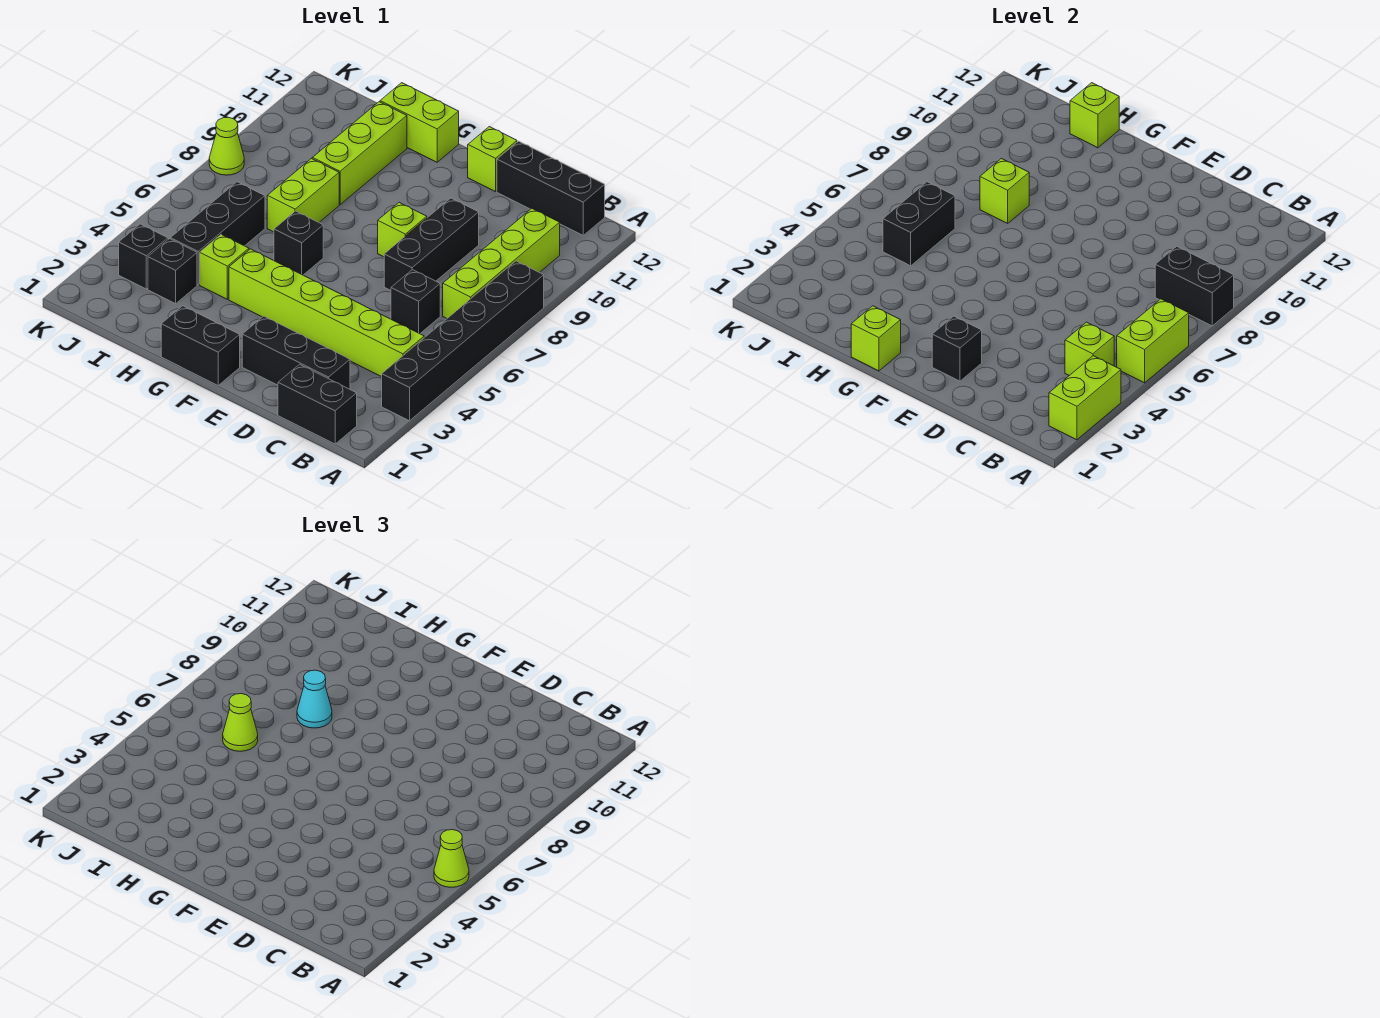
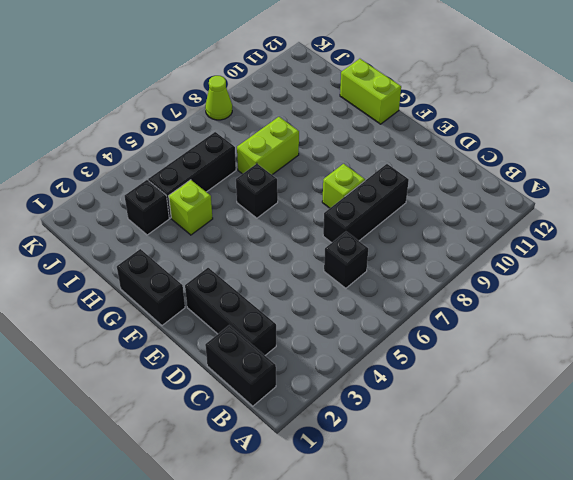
none -> black brick A3:A8 level 1
none -> lime brick B4:G4 level 1
none -> lime brick B7:B10 level 1
none -> black brick B12:D12 level 1

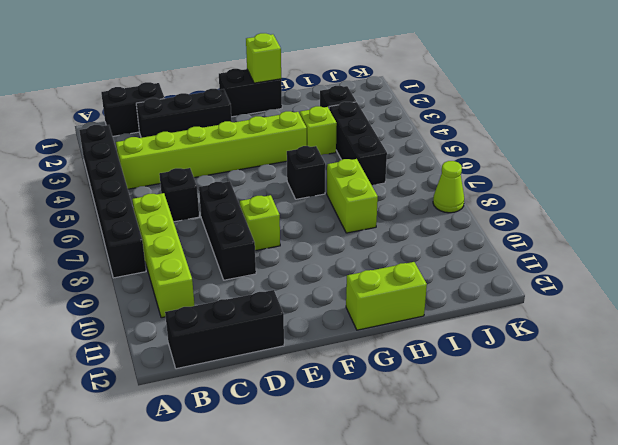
none -> lime brick E12 level 1
none -> lime brick H9:H11 level 1
none -> black brick J3 level 1
none -> lime brick A2:A3 level 2

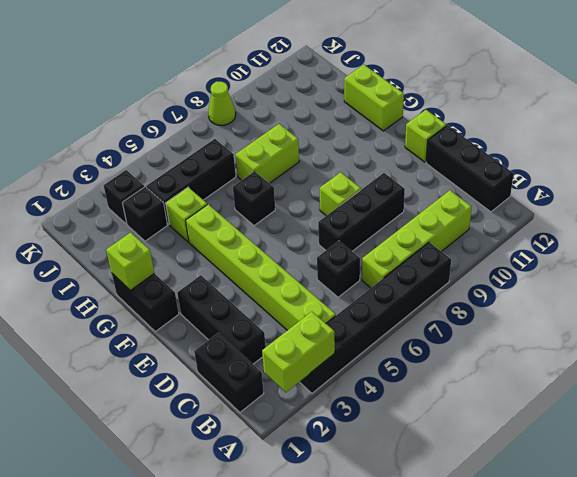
none -> lime brick H9:H11 level 1
none -> lime brick A5:A6 level 2
none -> black brick A8:B8 level 2
none -> lime brick B4 level 2

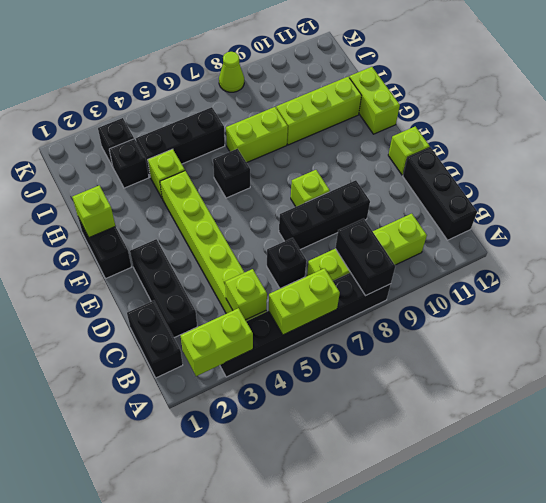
none -> black brick E2 level 2
none -> lime brick H8 level 2
none -> lime brick H12 level 2
none -> black brick I5:I6 level 2

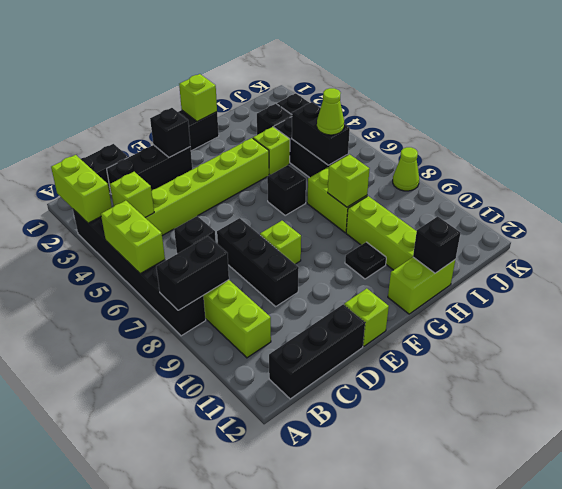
black plate G10 level 1 -> none
black brick H12 level 2 -> lime brick H12 level 2
none -> lime cone A5 level 3
none -> cyan cone H8 level 3

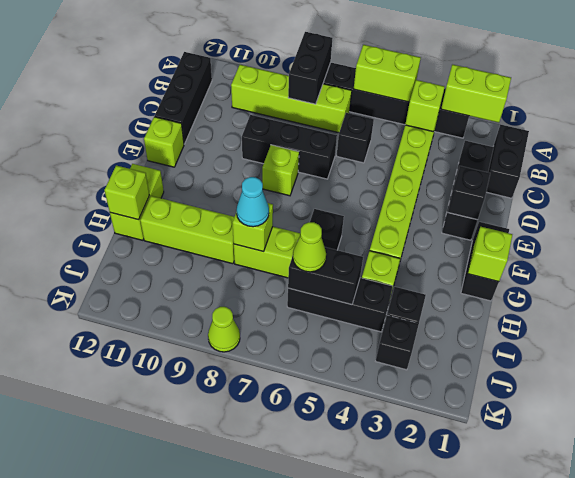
none -> lime cone A5 level 3

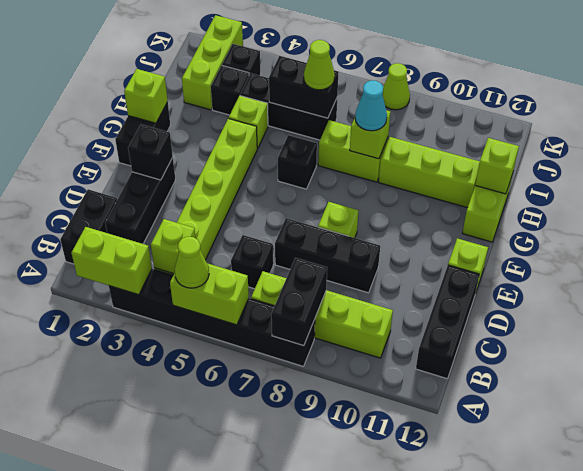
lime brick I2:K2 level 1 -> none

